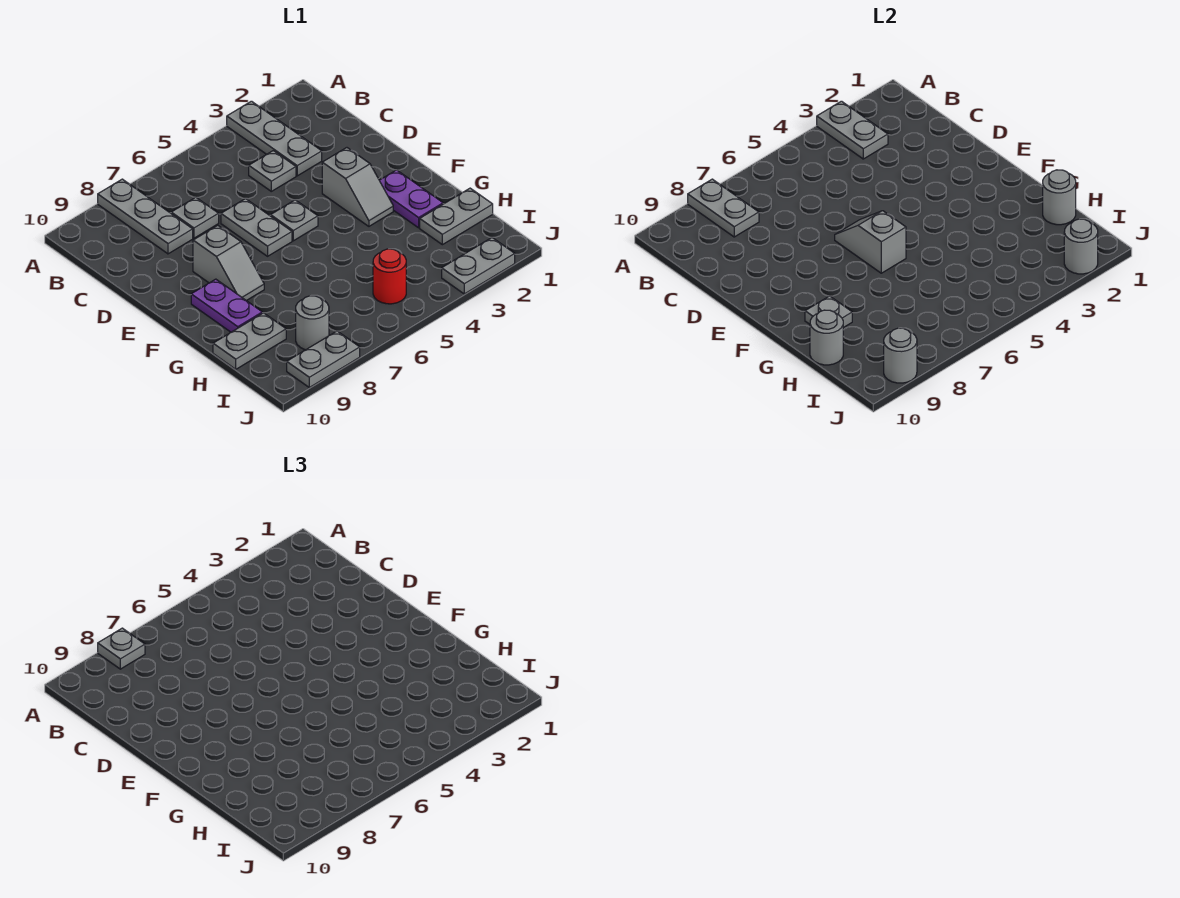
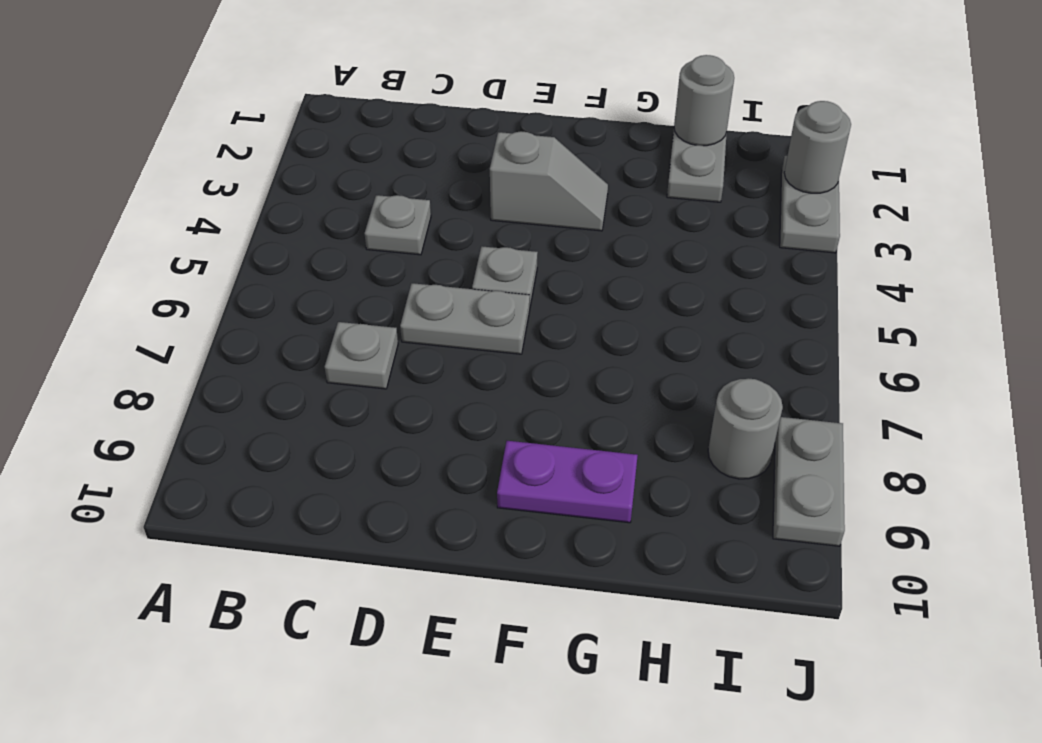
none -> grey plate A3:C3 level 1
none -> grey plate A8:C8 level 1
none -> grey slope E8:F8 level 1 top E

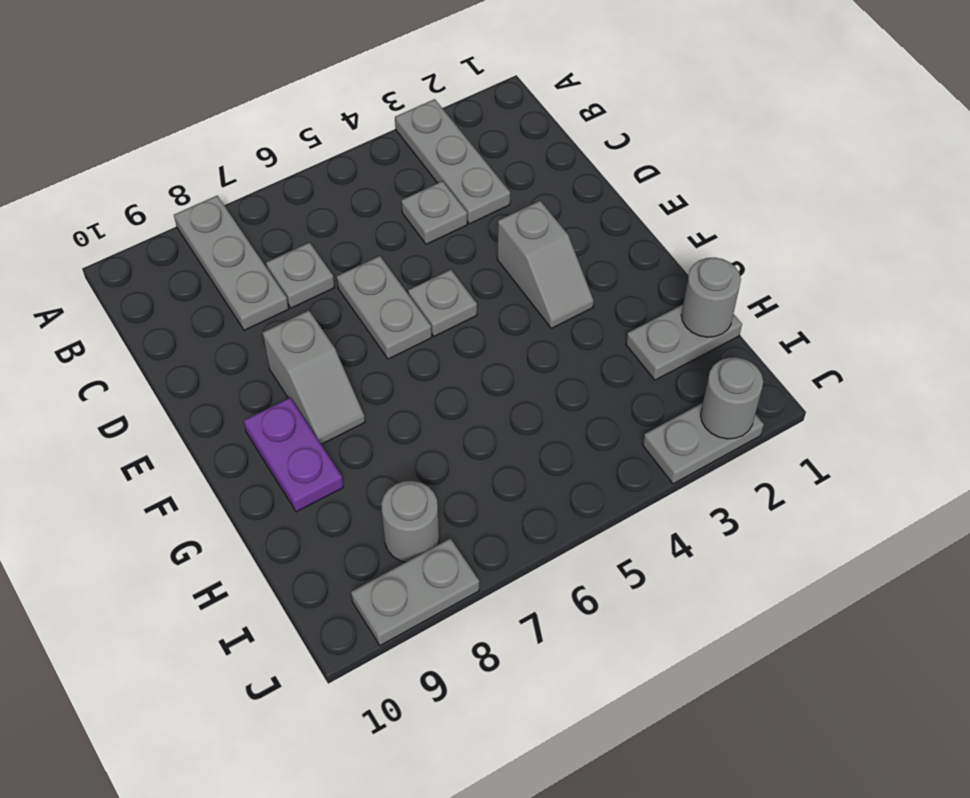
none -> purple plate F2:G2 level 1
none -> grey plate H9:H10 level 1
none -> red round brick I5 level 1

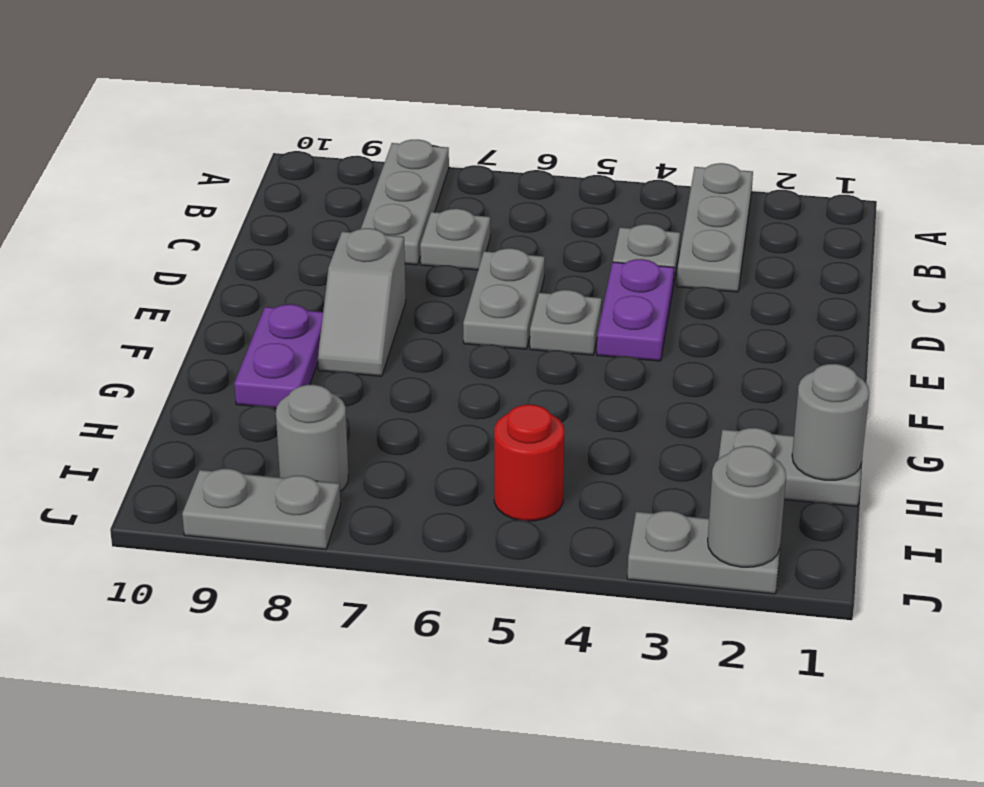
purple plate D4:E4 level 1 -> purple plate F2:G2 level 1
none -> grey slope E3:F3 level 1 top E
none -> grey plate H9:H10 level 1
none -> grey plate A3:B3 level 2

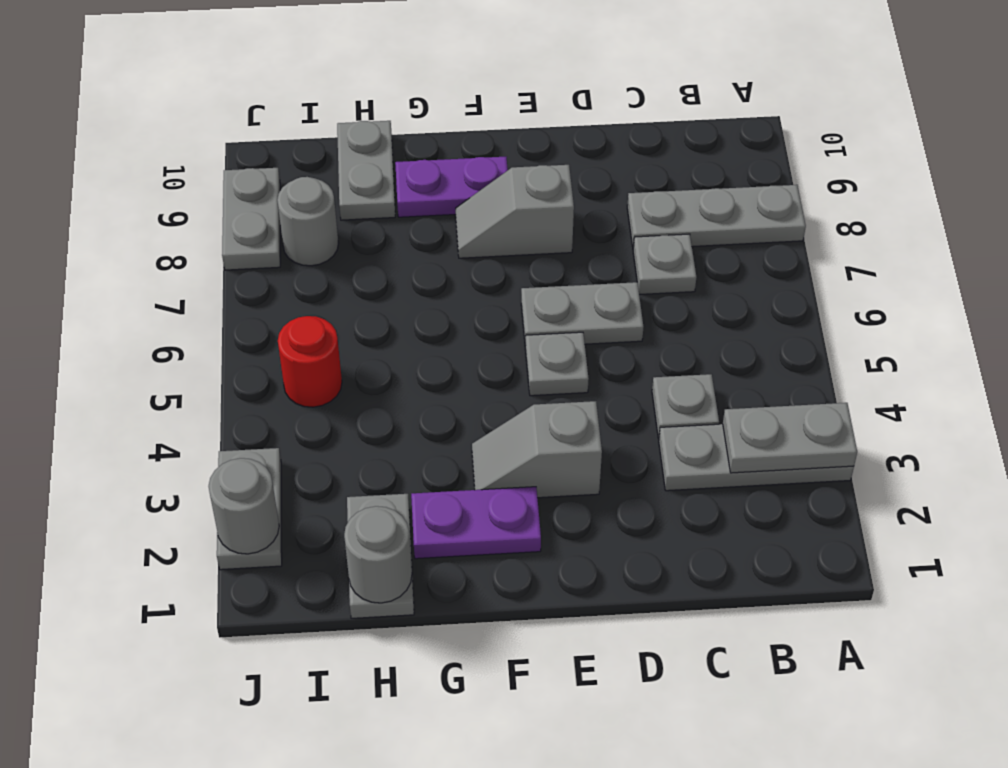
none -> grey plate A8:B8 level 2
none -> grey slope E6:F6 level 2 top F
none -> grey plate G9 level 2

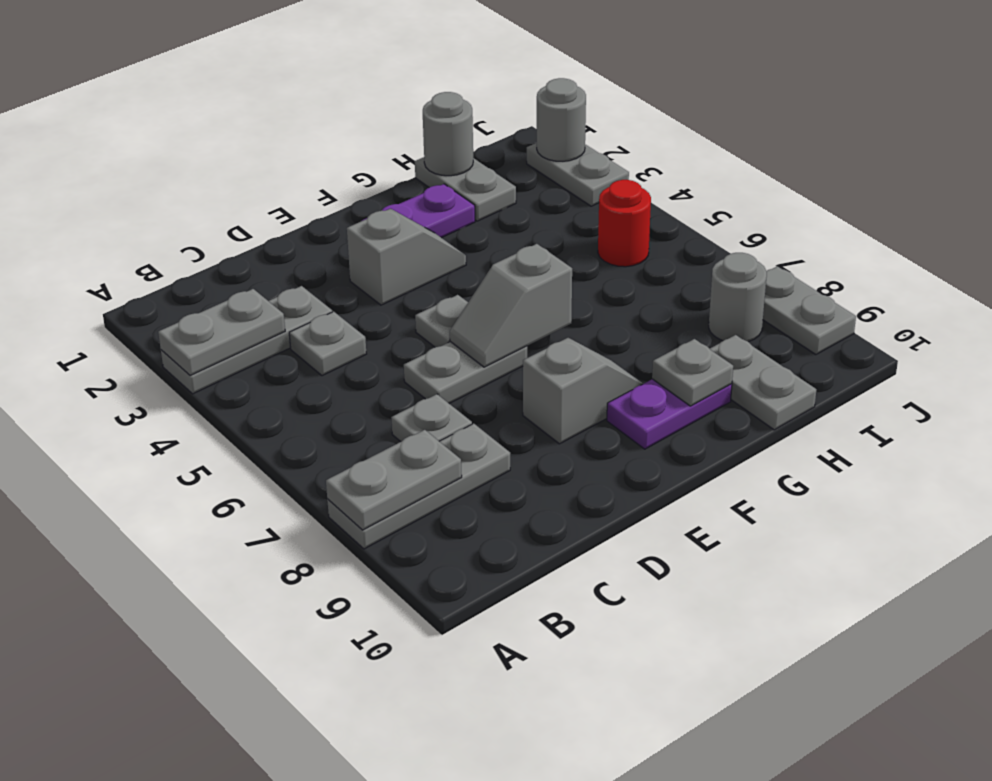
none -> grey round brick H10 level 2
none -> grey round brick J9 level 2
none -> grey plate A8 level 3

